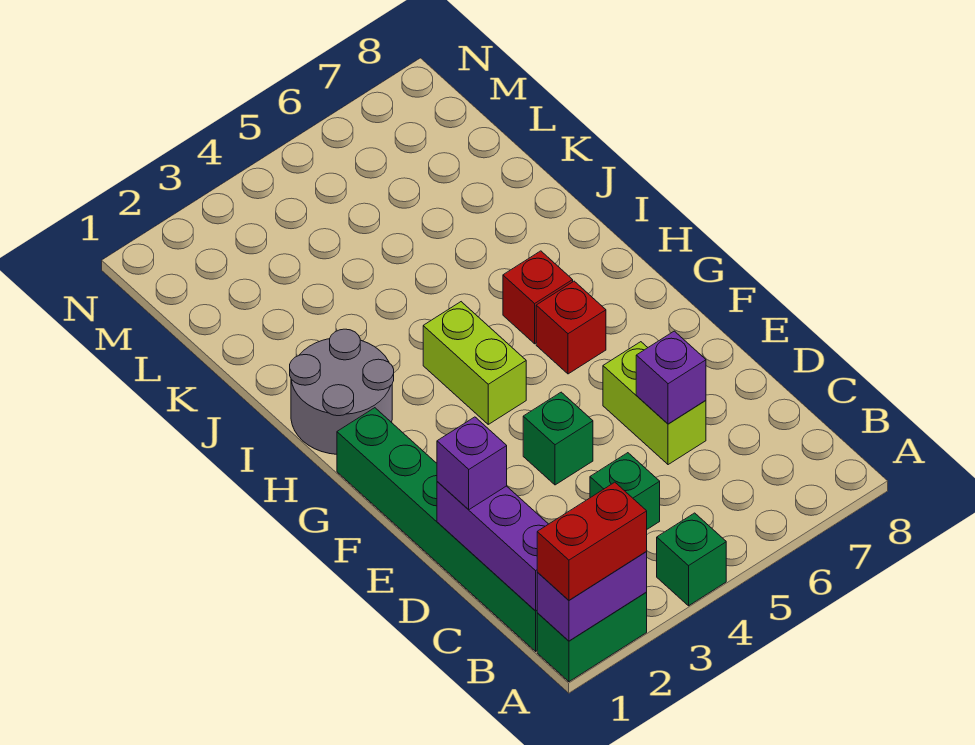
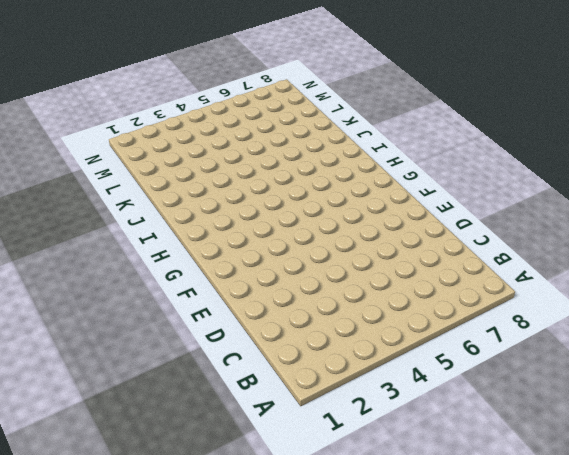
none -> green brick A1:A2 level 1
none -> green brick A4 level 1
none -> green brick B1:G1 level 1

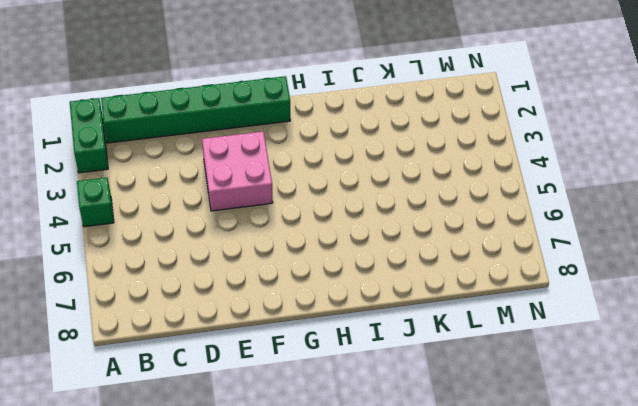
pink brick E3:F4 level 1 -> green brick E4 level 1
none -> green brick C4 level 1
none -> lime brick D6:E6 level 1
none -> lime brick G4:H4 level 1

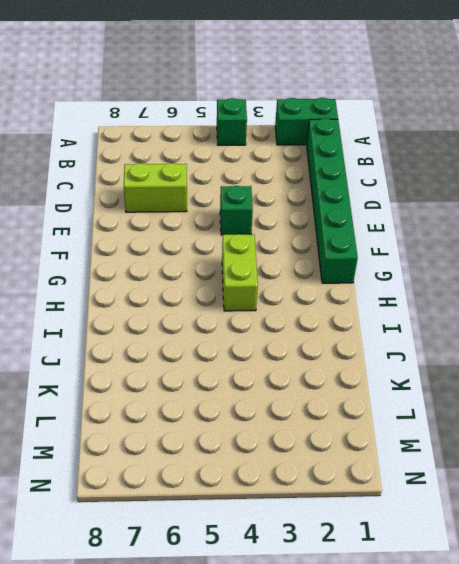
lime brick D6:D7 level 1 -> lime brick D6:E6 level 1
none -> green brick C4 level 1
none -> red brick G6 level 1
none -> grey round brick H1:I2 level 1

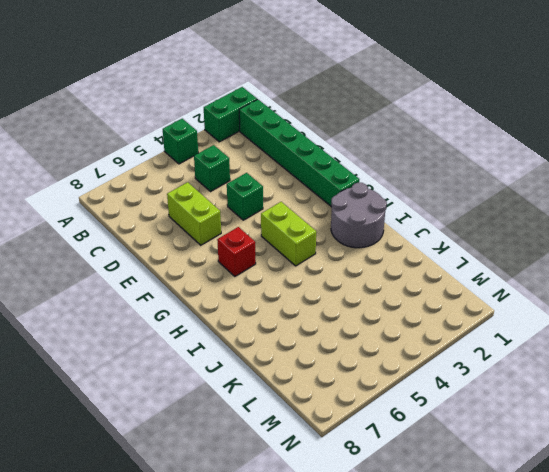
none -> red brick H6 level 1
none -> purple brick A1:A2 level 2
none -> purple brick B1:D1 level 2

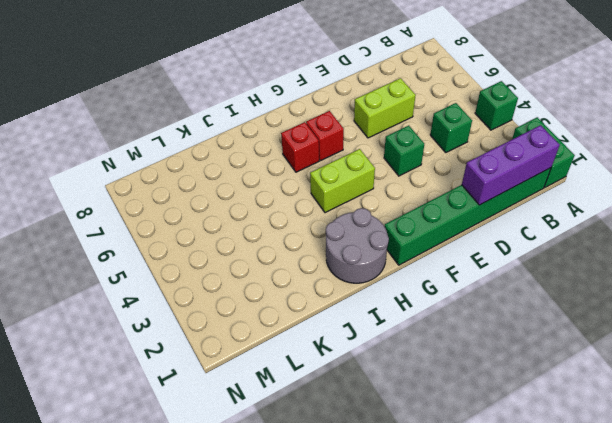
none -> purple brick A1:A2 level 2
none -> purple brick D6 level 2
none -> red brick A1:A2 level 3

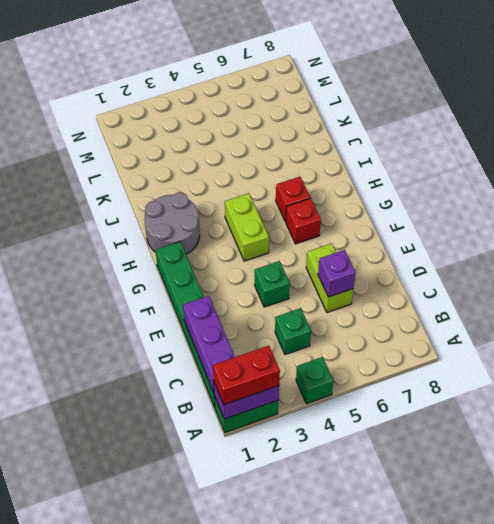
none -> purple brick D1 level 3

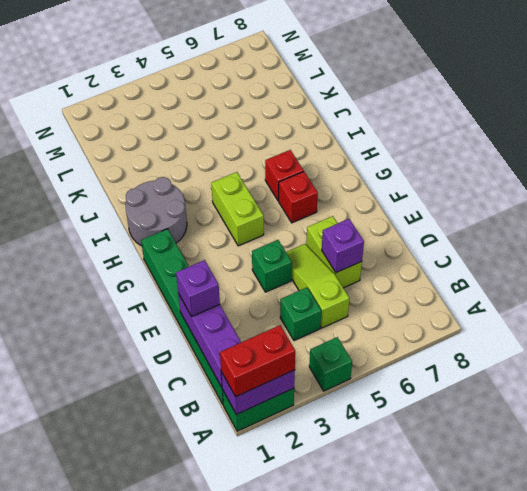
lime slope C5:E5 level 1 top C -> none

